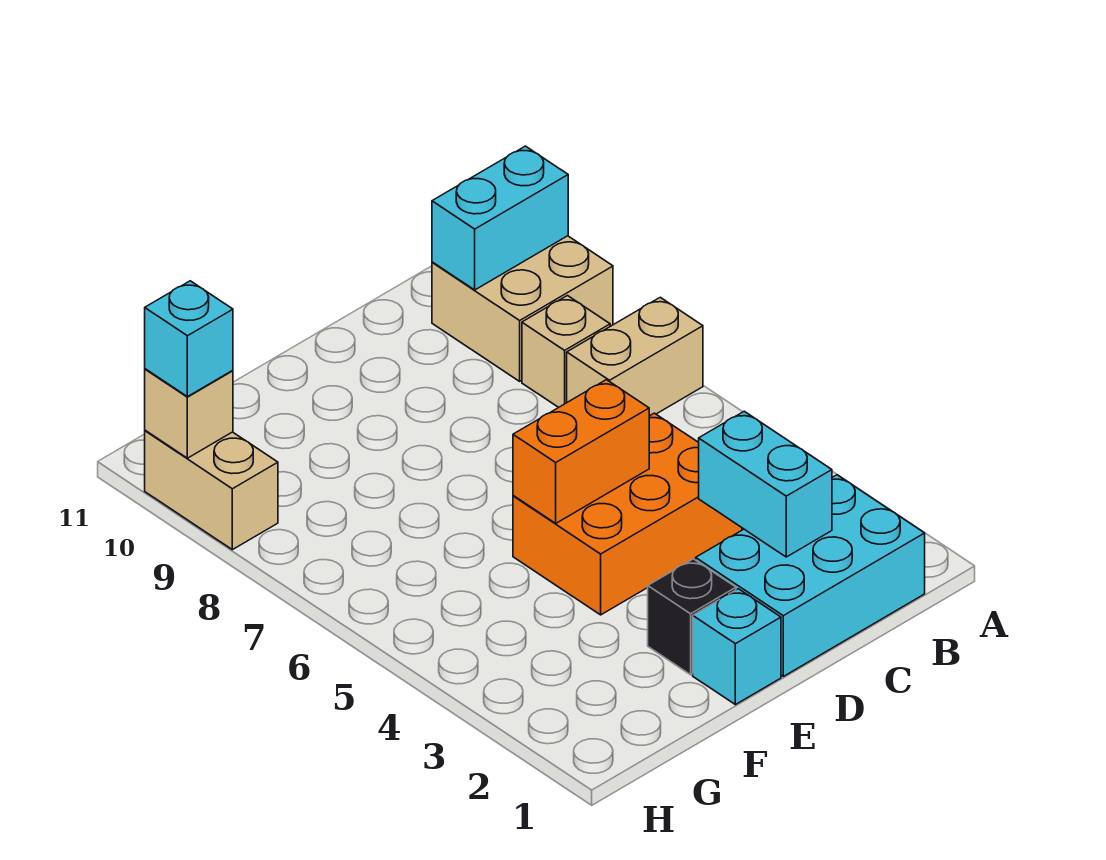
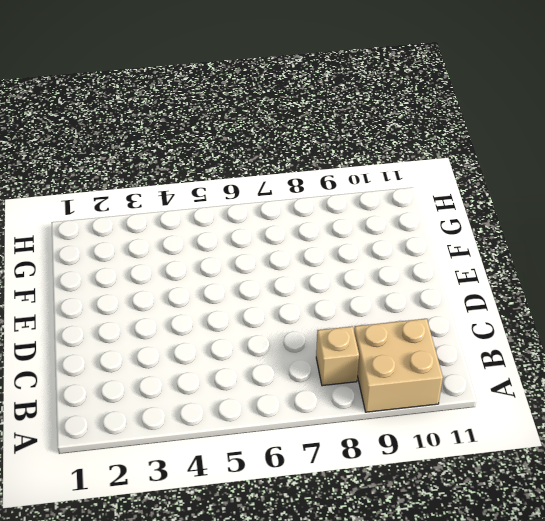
none -> tan brick A7:B7 level 1
none -> cyan brick B1:D2 level 1
none -> orange brick C4:E5 level 1

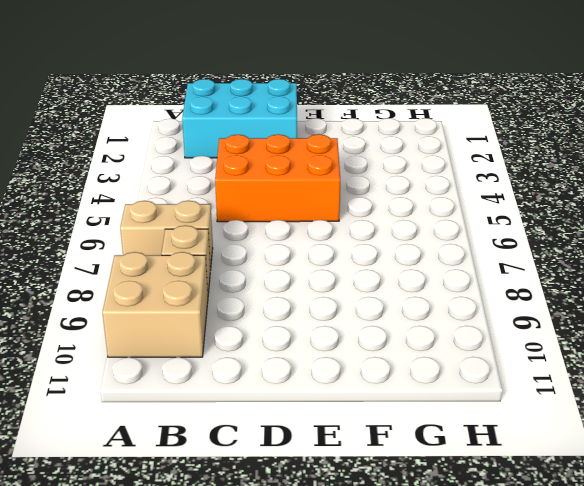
none -> cyan brick E1 level 1
none -> black brick E2 level 1
none -> tan brick H9:H10 level 1

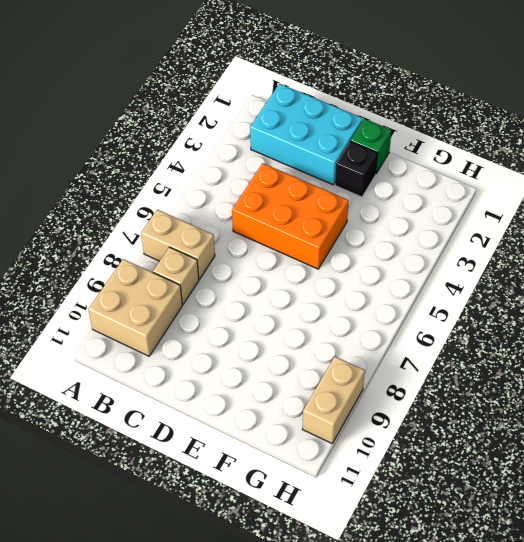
green brick E1 level 1 -> cyan brick E1 level 1
none -> cyan brick A10:B10 level 2
none -> cyan brick C2:C3 level 2
none -> orange brick D5:E5 level 2

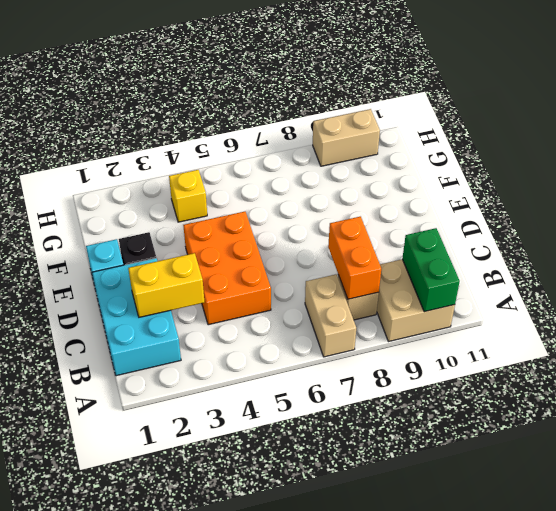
green brick A10:B10 level 2 -> cyan brick A10:B10 level 2
orange brick B8:C8 level 2 -> orange brick D5:E5 level 2
yellow brick C2:C3 level 2 -> cyan brick C2:C3 level 2
yellow brick G4 level 1 -> none
none -> tan brick H10 level 2
none -> cyan brick H10 level 3

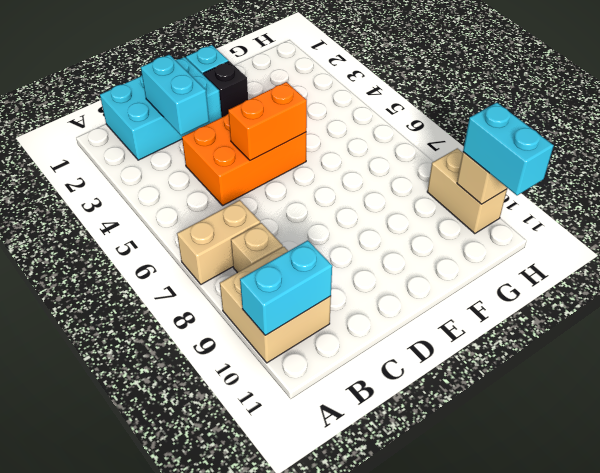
cyan brick H10:H11 level 3 -> cyan brick H10 level 3

